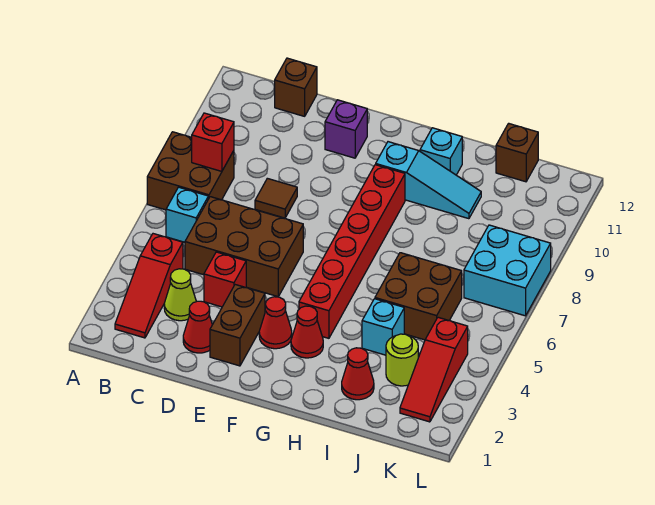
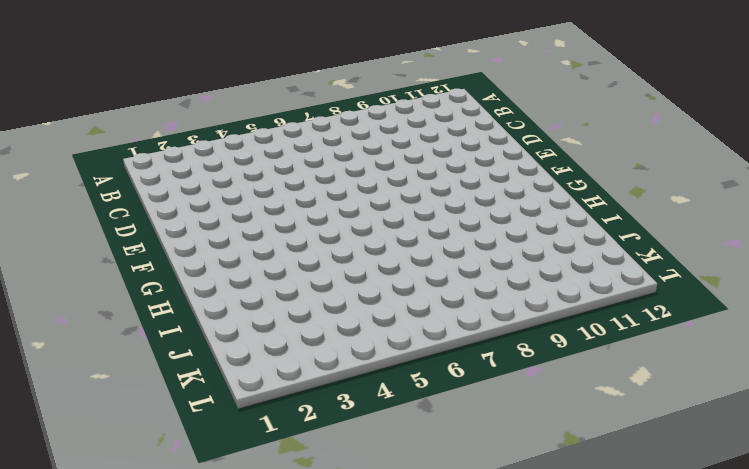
none -> brown brick A7:B8 level 1
none -> red slope B2:B4 level 1 top 4
none -> cyan brick B6 level 1

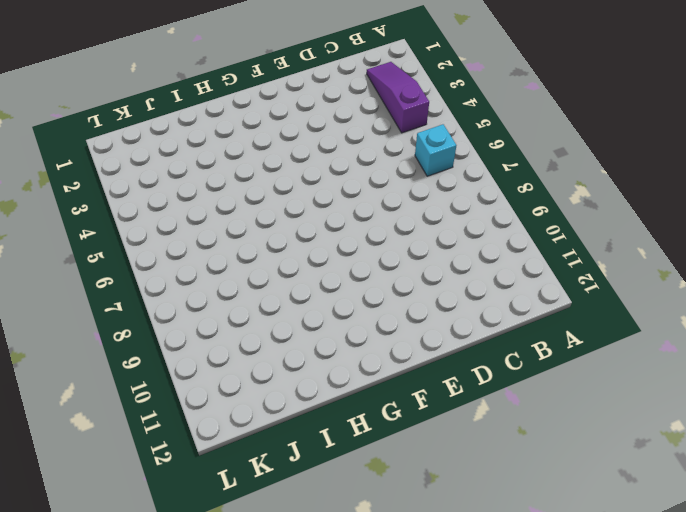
purple slope B2:B4 level 1 top 4 -> red slope B2:B4 level 1 top 4
none -> brown brick A7:B8 level 1
none -> lime cone C3 level 1
none -> brown brick C5:E6 level 1

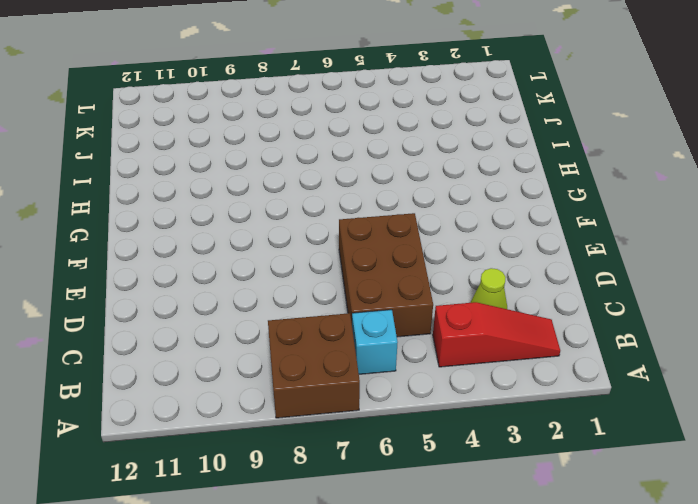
none -> brown brick C12 level 1
none -> red cone D2 level 1
none -> red brick D4 level 1

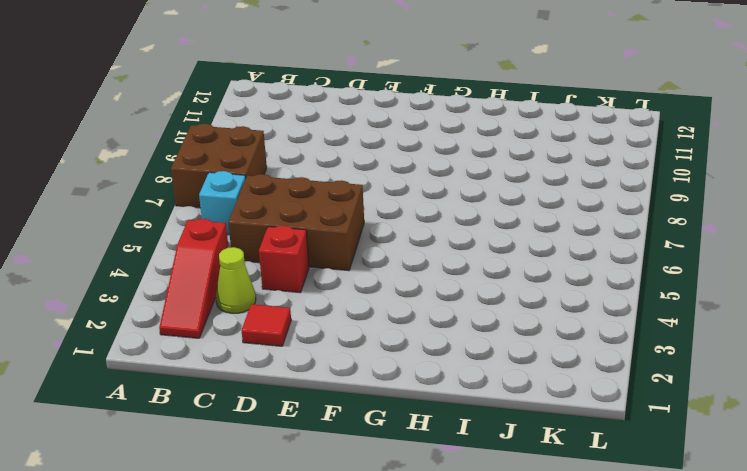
red tile D2 level 1 -> red cone D2 level 1
none -> brown brick C12 level 1
none -> brown tile D8 level 1
none -> brown brick E2:E3 level 1

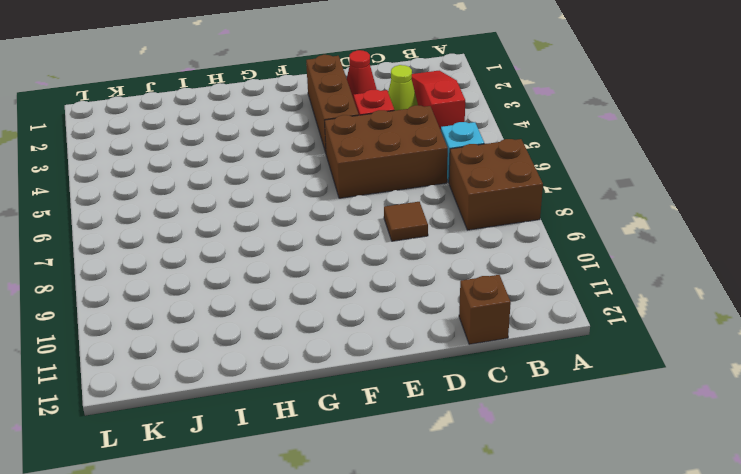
brown brick E2:E4 level 1 -> brown brick E2:E3 level 1
none -> purple brick E11 level 1
none -> red cone F3 level 1
none -> red cone G3 level 1

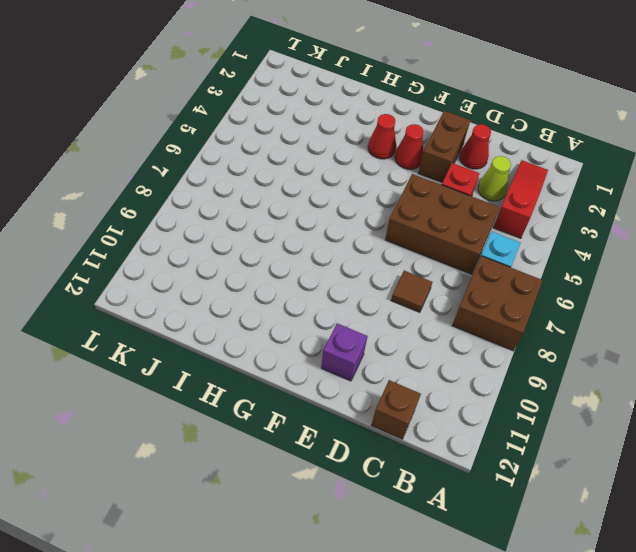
none -> red brick G4:G9 level 1
none -> cyan slope G10:I10 level 1 top G
none -> cyan brick H11 level 1

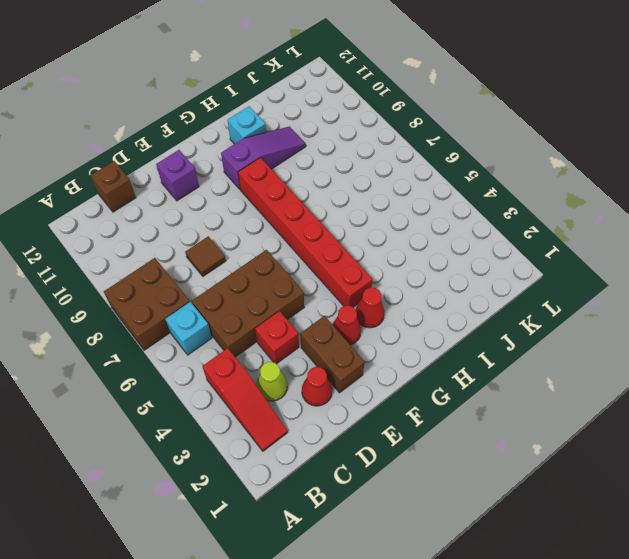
purple slope G10:I10 level 1 top G -> cyan slope G10:I10 level 1 top G
none -> red cone I2 level 1
none -> cyan brick I4 level 1
none -> brown brick I5:J6 level 1

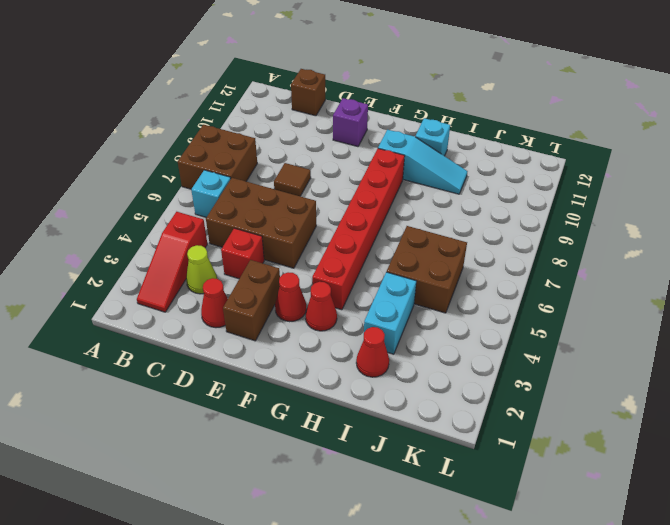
cyan brick I3:I4 level 1 -> cyan brick I4 level 1
none -> lime round brick J3 level 1
none -> brown brick J12 level 1
none -> red slope K2:K4 level 1 top 4

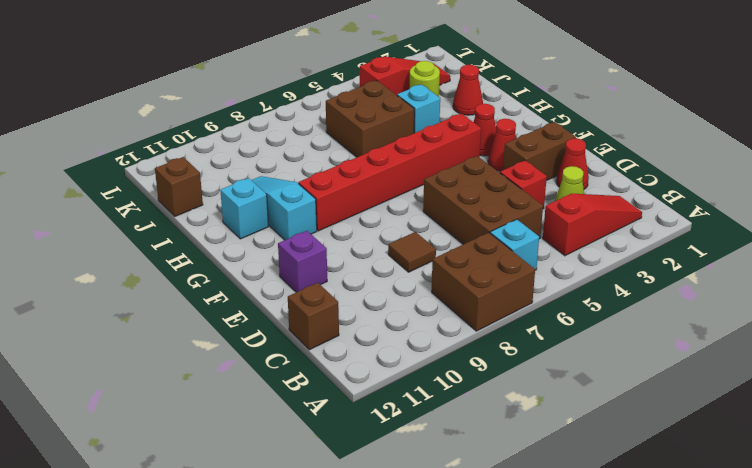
none -> cyan brick K7:L8 level 1
none -> red brick B8 level 2

